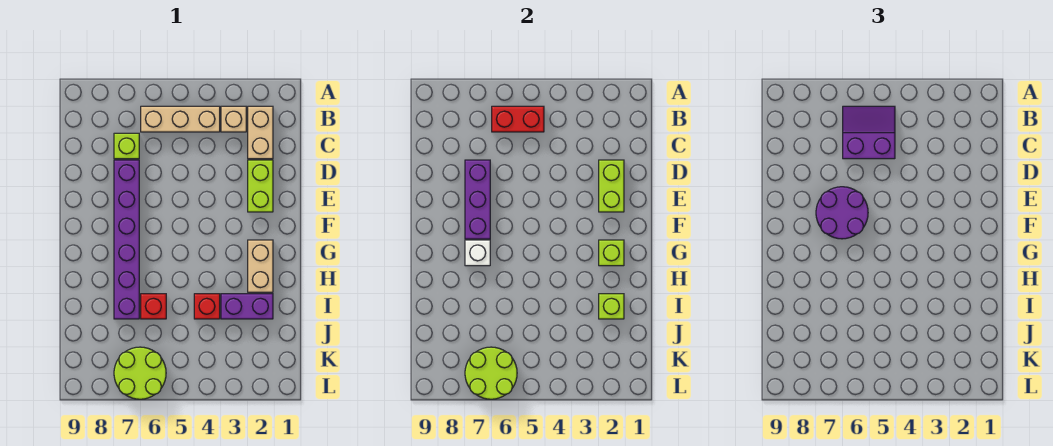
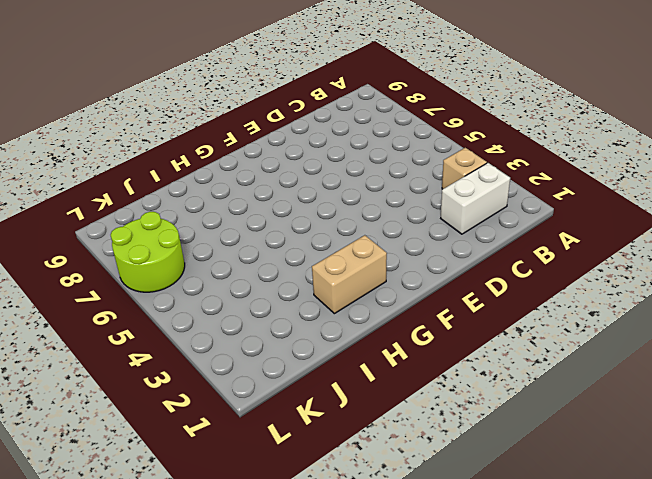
white brick B2:C2 level 1 -> tan brick B2:C2 level 1
none -> tan brick B4:B6 level 1
none -> lime brick C7 level 1
none -> lime brick D2:E2 level 1

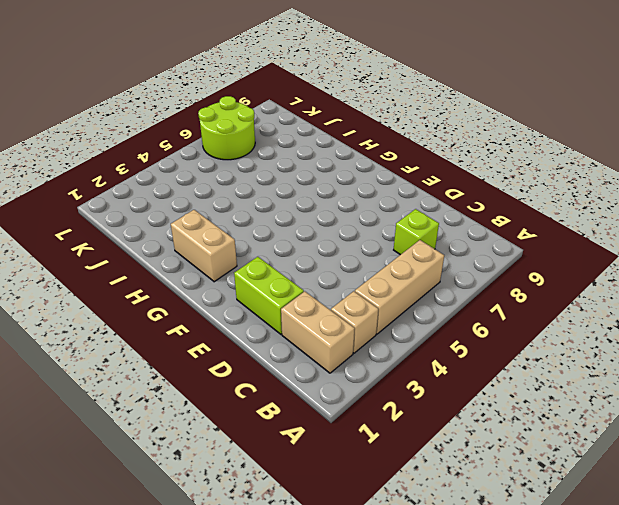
none -> purple brick D7:I7 level 1
none -> purple brick I2:I3 level 1
none -> red brick I4 level 1

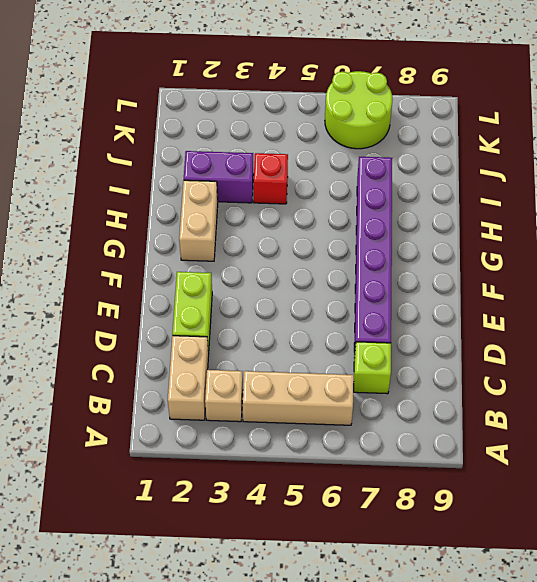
none -> red brick I6 level 1
none -> red brick B5:B6 level 2
none -> lime brick D2:E2 level 2

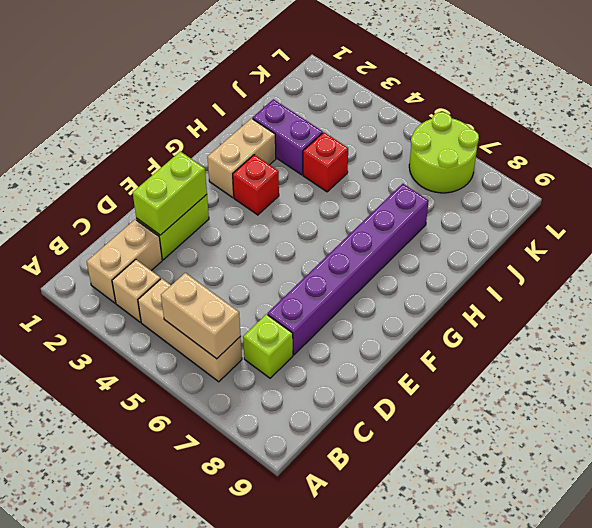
tan brick B5:B6 level 2 -> red brick B5:B6 level 2
red brick G3 level 1 -> red brick I6 level 1
none -> purple brick D7:F7 level 2
none -> lime brick G2 level 2
none -> white brick G7 level 2

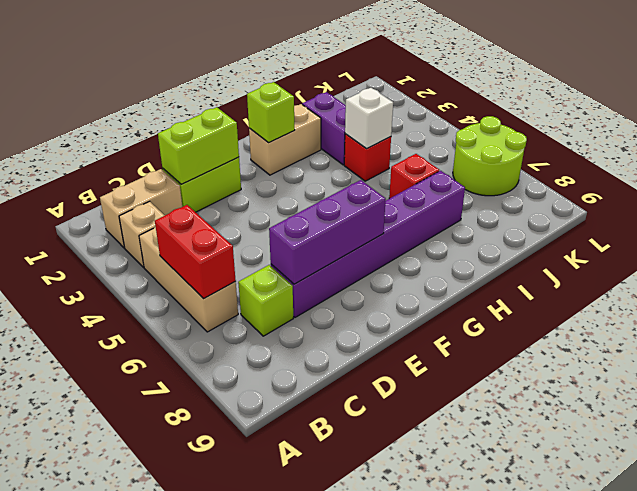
white brick I4 level 2 -> white brick G7 level 2
none -> lime brick I2 level 2
none -> lime round brick K6:L7 level 2
none -> purple slope B5:C6 level 3 top C

